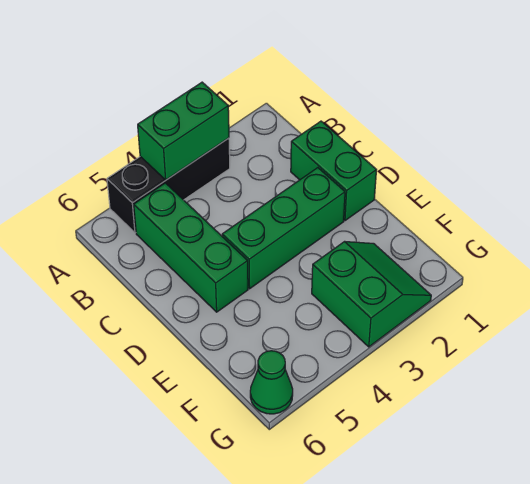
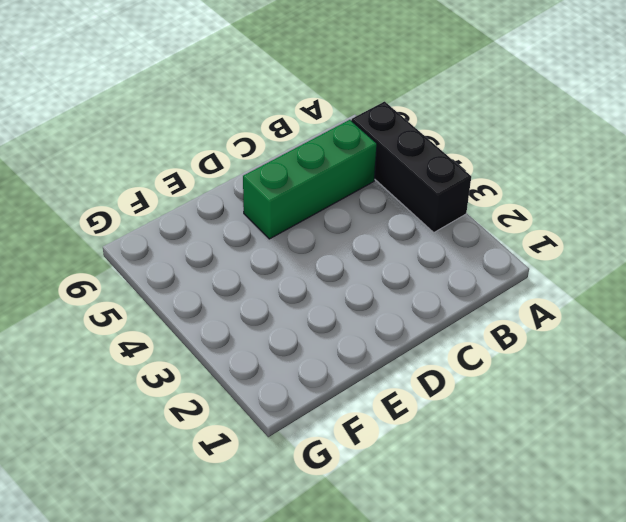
none -> green brick C1:D1 level 1
none -> green brick D2:D4 level 1

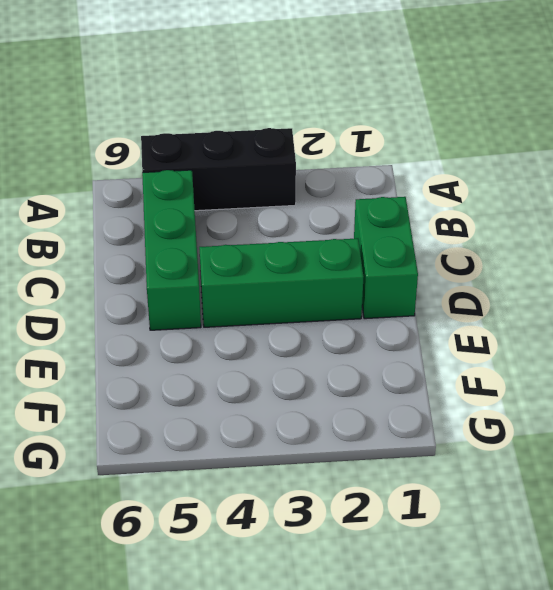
none -> green slope F2:G3 level 1 top 3
none -> green cone G6 level 1

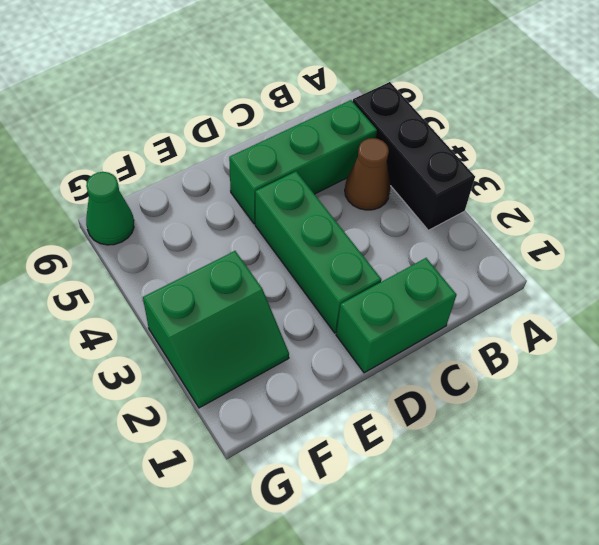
brown cone B4 level 1 -> none
none -> green brick A3:A4 level 2

